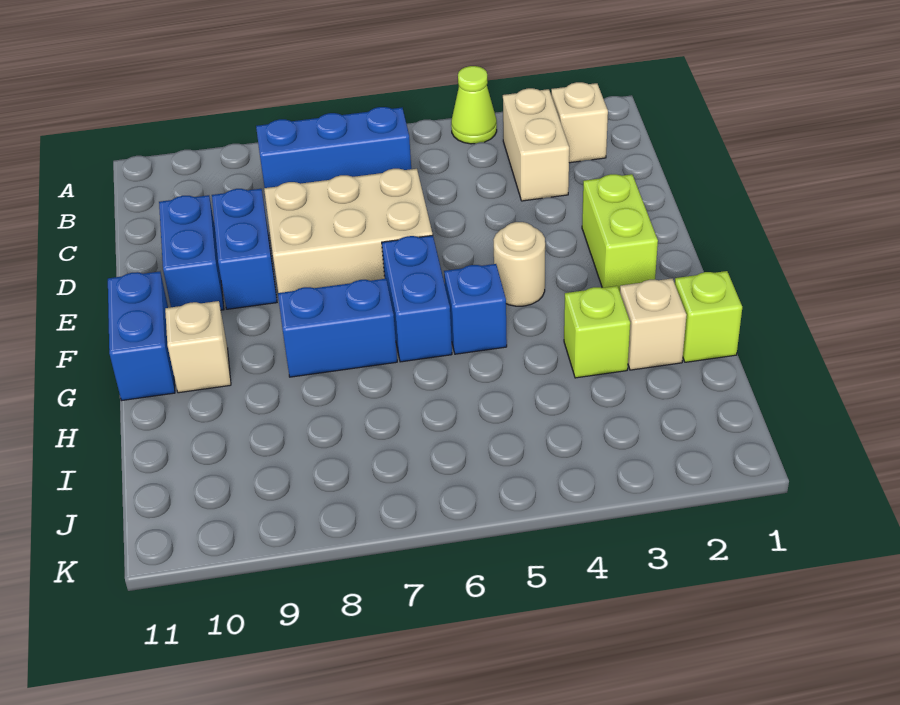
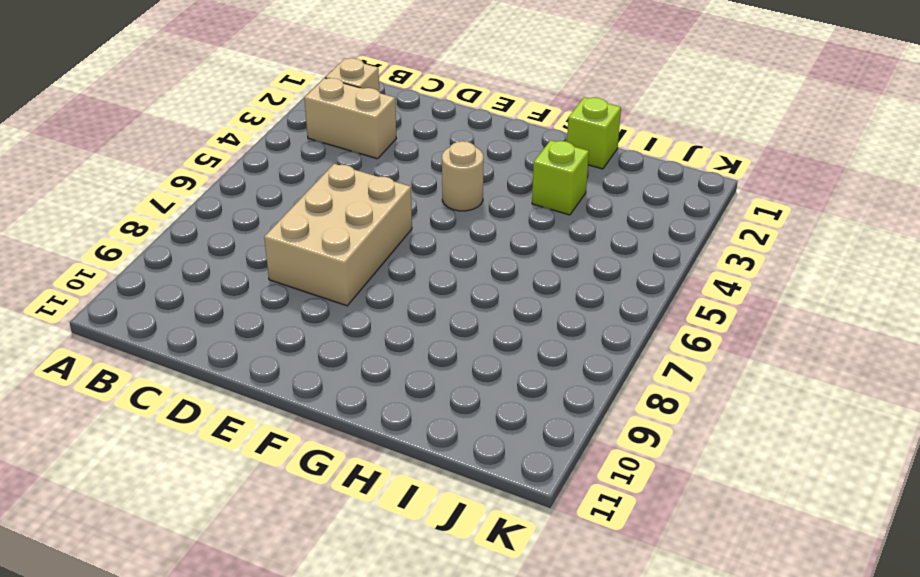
none -> lime cone A4 level 1
none -> blue brick B6:B8 level 1
none -> blue brick D9:E9 level 1

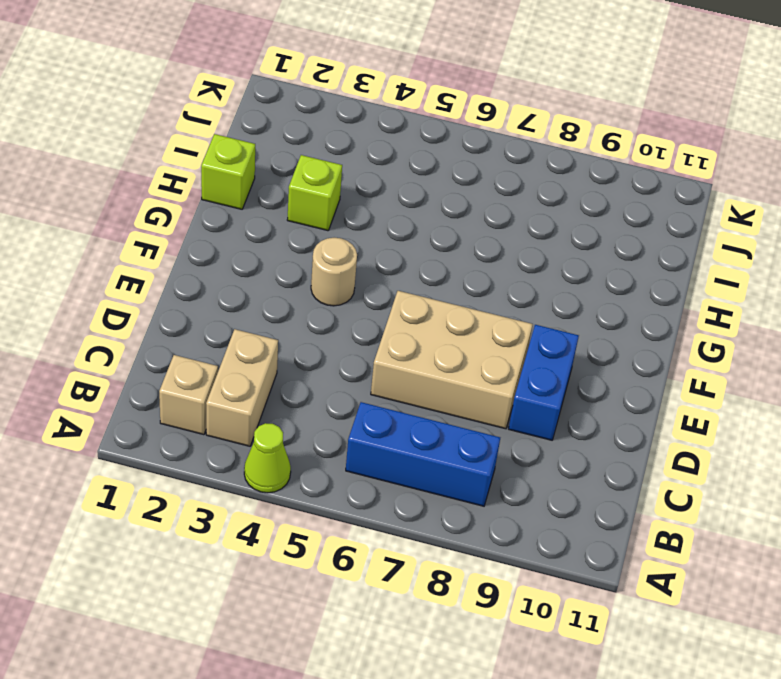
none -> blue brick D10:E10 level 1
none -> lime brick E2:F2 level 1
none -> blue brick F6:G6 level 1

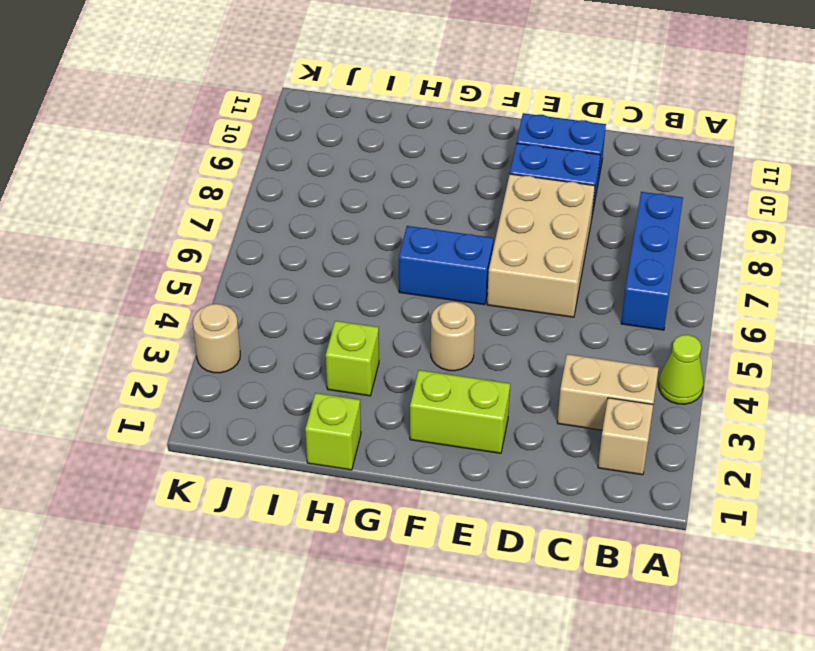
tan round brick K3 level 1 -> none
none -> blue brick F11:G11 level 1
none -> blue brick G5 level 1
none -> blue brick G7:G8 level 1

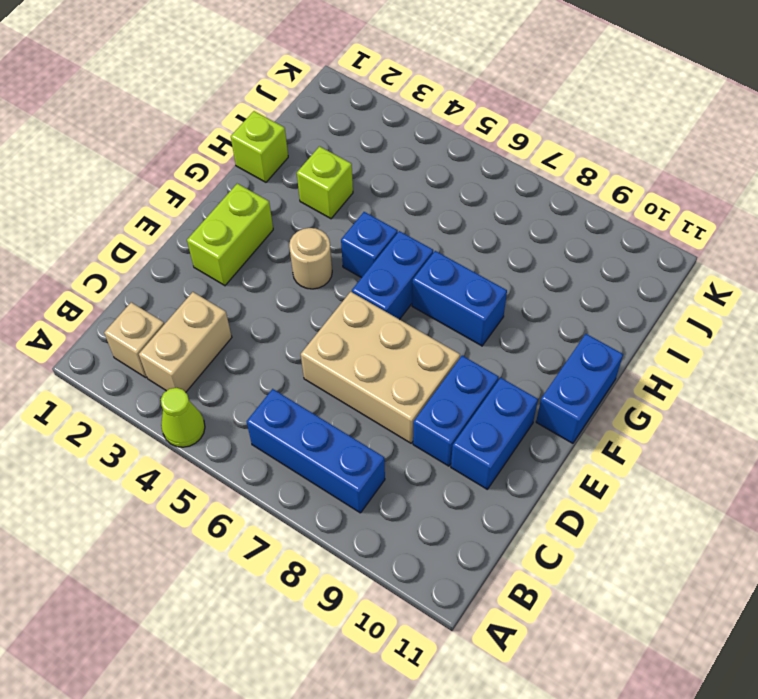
none -> tan brick G10 level 1
none -> tan brick H2 level 1

